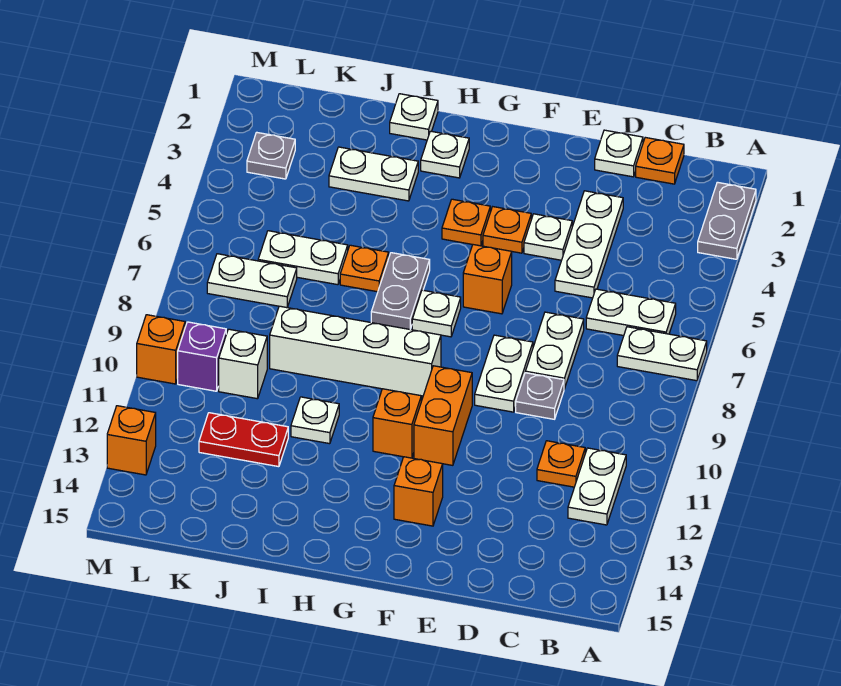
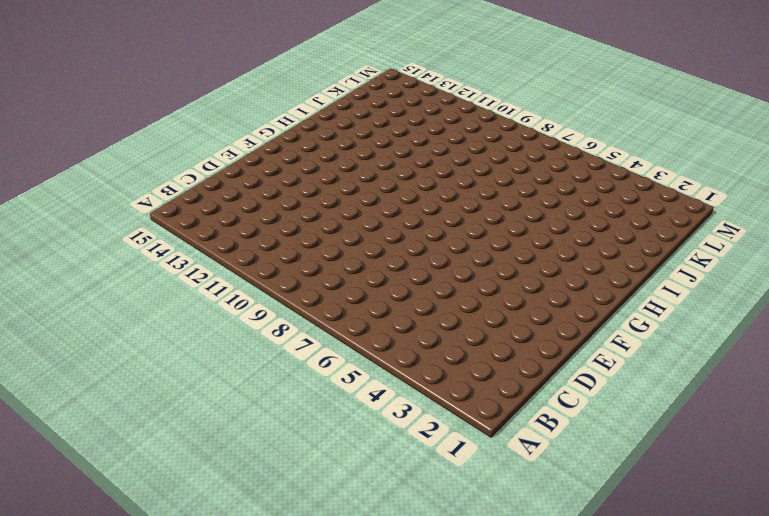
none -> grey plate A2:A3 level 1
none -> white plate A7:B7 level 1
none -> white plate B6:C6 level 1
none -> white plate B11:B12 level 1

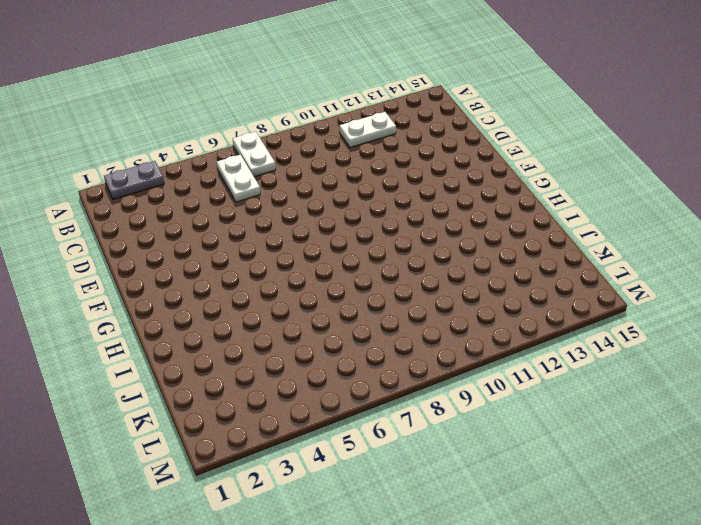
none -> orange plate C1 level 1
none -> orange plate C11 level 1
none -> white plate D1 level 1
none -> white plate D3:D5 level 1

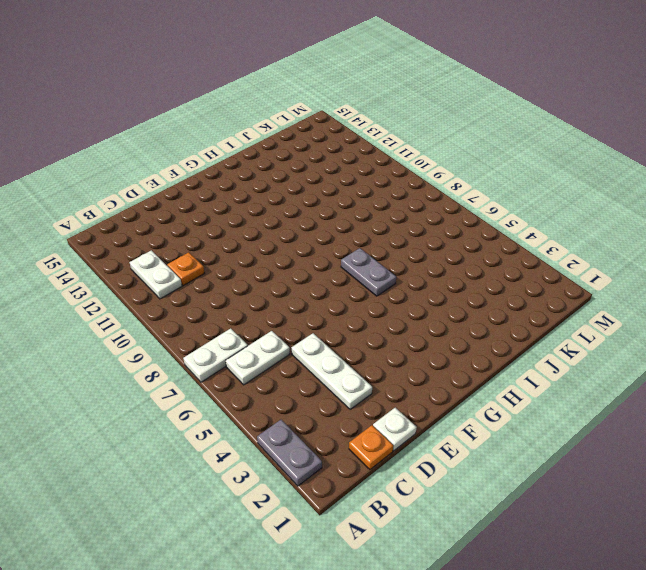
none -> white plate D7:D8 level 1
none -> grey plate D9 level 1
none -> white plate E4 level 1
none -> white plate E8:E9 level 1

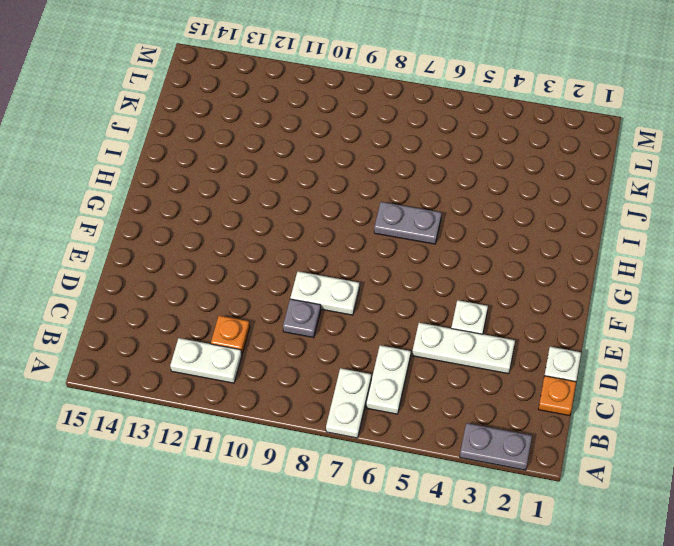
none -> white plate D7:D8 level 1
none -> orange plate F4 level 1
none -> orange brick F6 level 1
none -> orange brick F10:F11 level 1

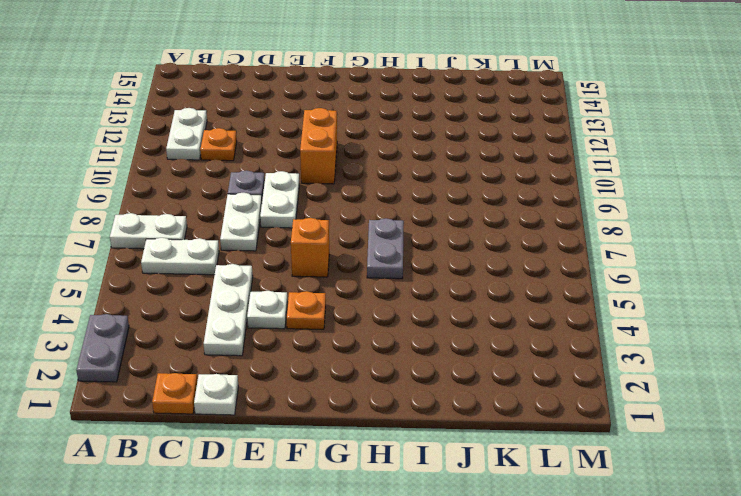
none -> orange brick F13 level 1
none -> orange plate G4 level 1
none -> white plate G7 level 1
none -> white brick G9:J9 level 1

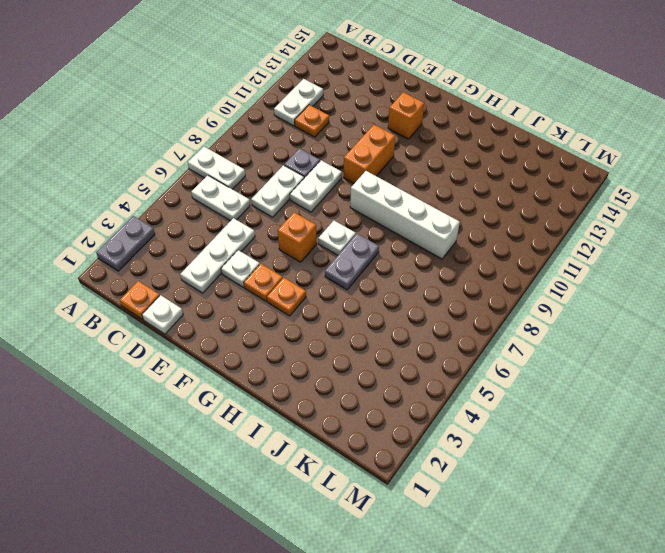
none -> orange brick G11 level 1
none -> white plate H2 level 1
none -> white plate I1 level 1
none -> white plate I3:J3 level 1

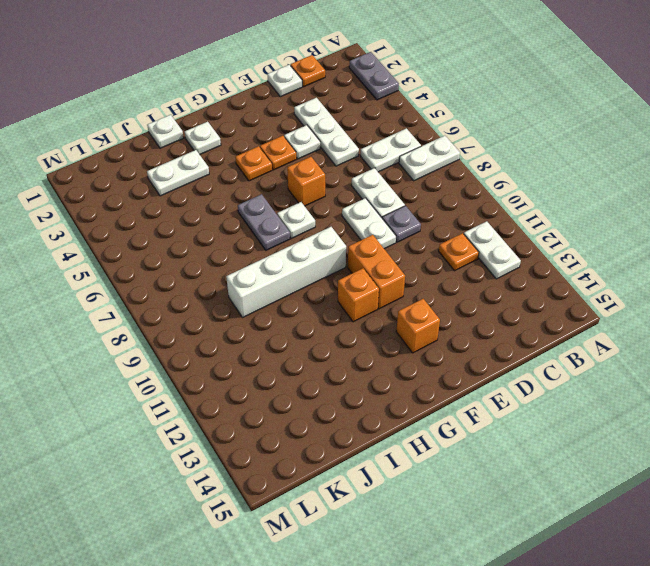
none -> orange plate I6 level 1
none -> white plate I11 level 1
none -> white plate J6:K6 level 1
none -> red plate J12:K12 level 1

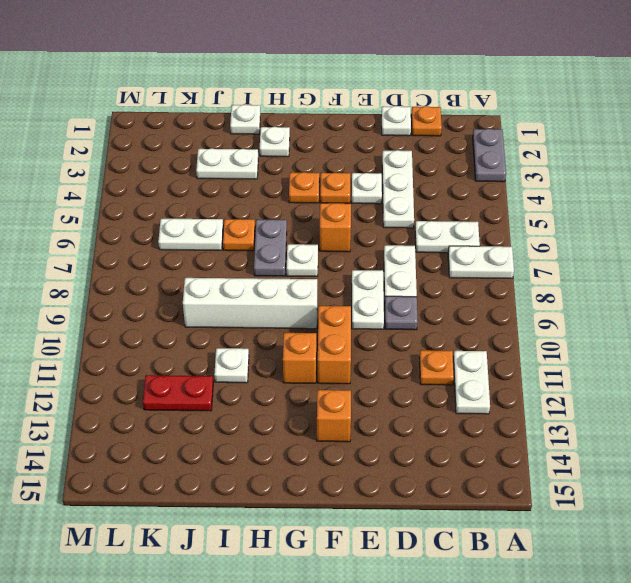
none -> white plate K7:L7 level 1
none -> white brick K10 level 1
none -> grey plate L3 level 1
none -> purple brick L10 level 1

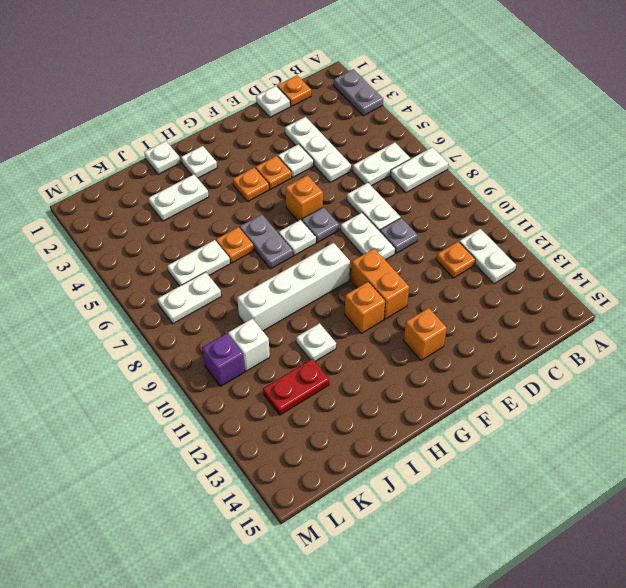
grey plate F7 level 1 -> grey plate L3 level 1
none -> orange brick M10 level 1
none -> orange brick M13 level 1

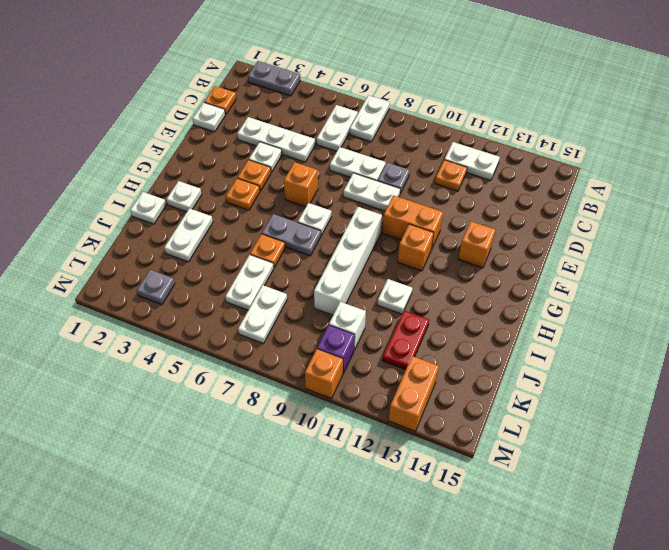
orange brick L13:M13 level 1 -> orange brick M13 level 1

